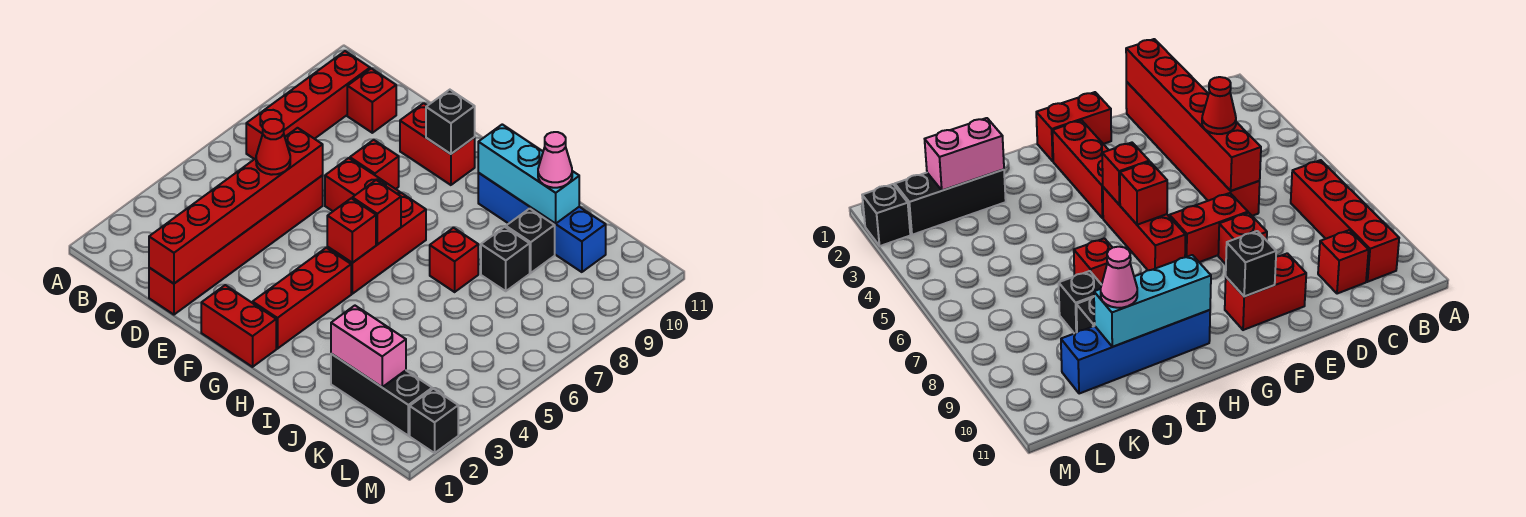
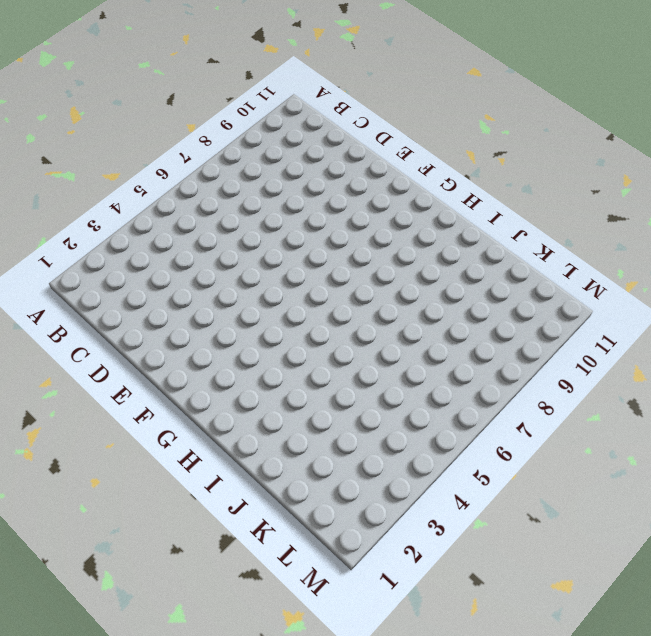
none -> red brick B7:B10 level 1
none -> red brick C10 level 1
none -> red brick D1:D6 level 1

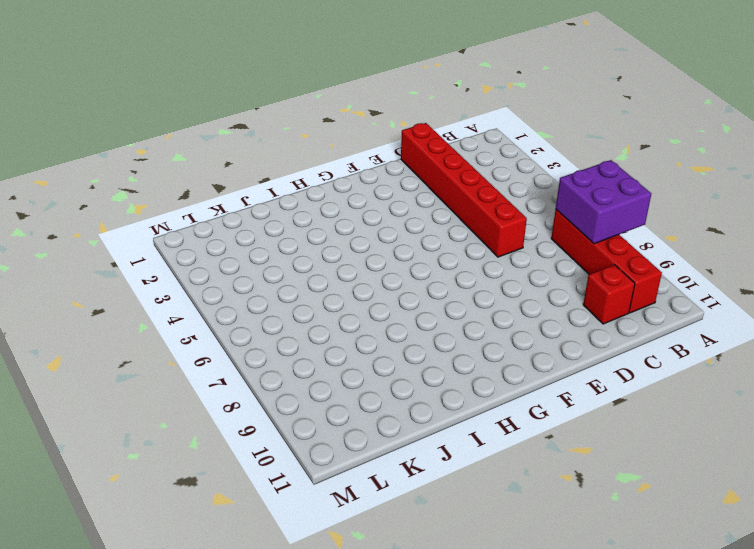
purple brick A7:B8 level 2 -> none
none -> red brick E7:F7 level 1
none -> red brick E8 level 1
none -> red brick E10:F10 level 1

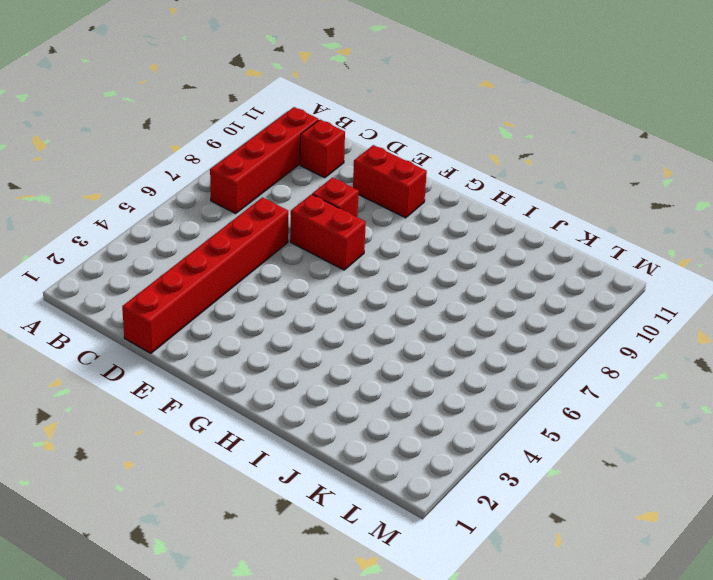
none -> red brick F1:G1 level 1
none -> red brick G2:G4 level 1
none -> red brick G5:G7 level 1

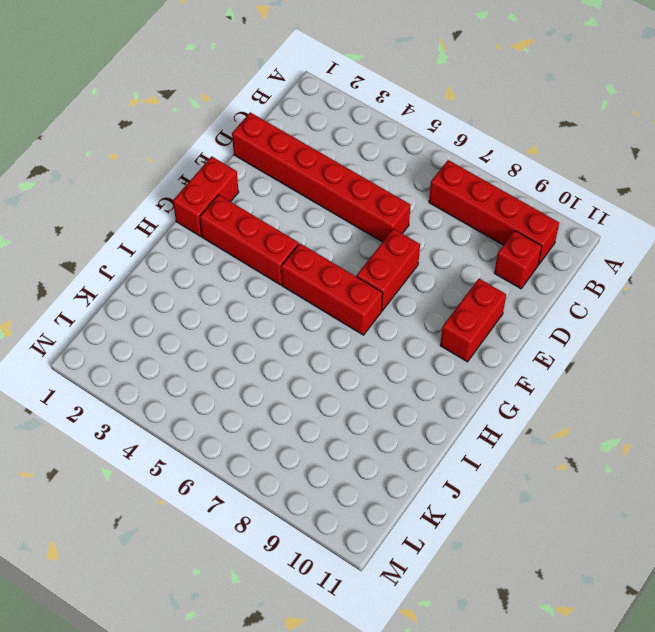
none -> red brick E8 level 1
none -> blue brick H10:K10 level 1
none -> red brick I7 level 1

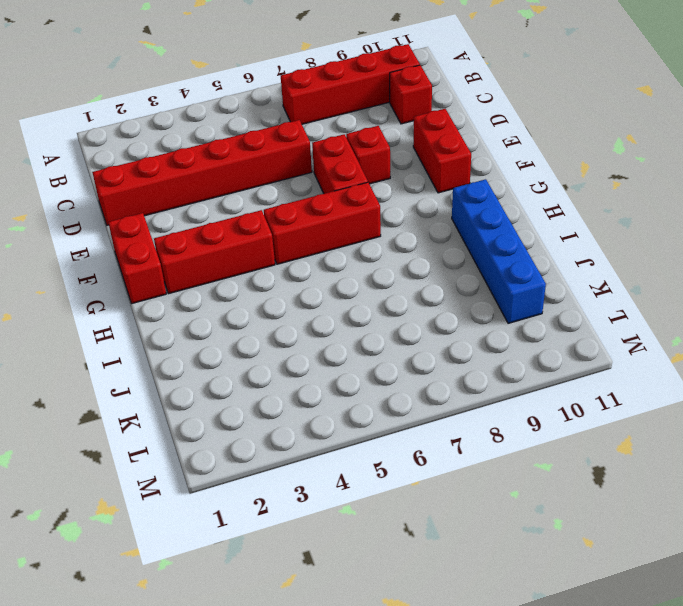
none -> red brick I7 level 1
none -> black brick J2:L2 level 1
none -> black brick J8 level 1

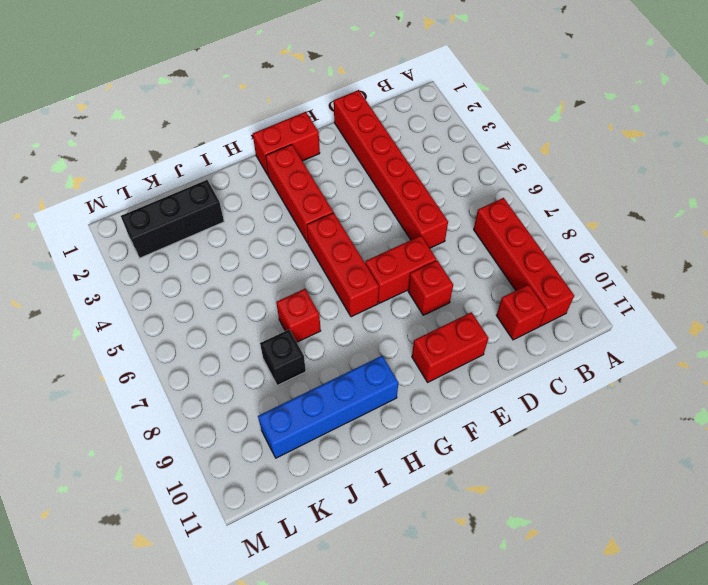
none -> black brick J9 level 1
none -> black brick M2 level 1
none -> red brick D1:D6 level 2

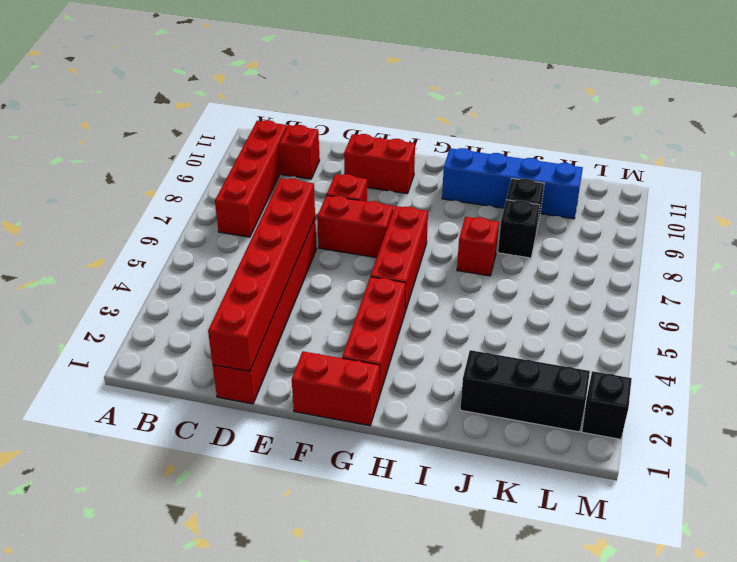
none -> black brick F10 level 2
none -> red brick G5 level 2
none -> red brick G6 level 2

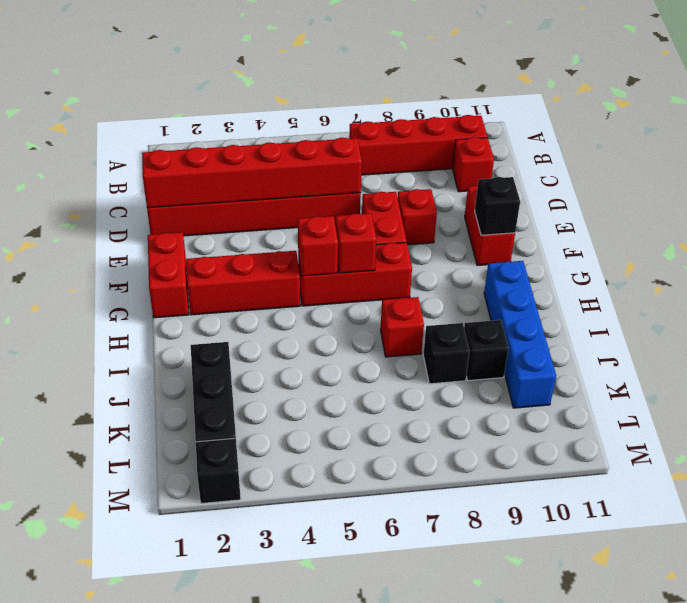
none -> cyan brick H10:J10 level 2
none -> pink brick J2:K2 level 2
none -> red cone D5 level 3

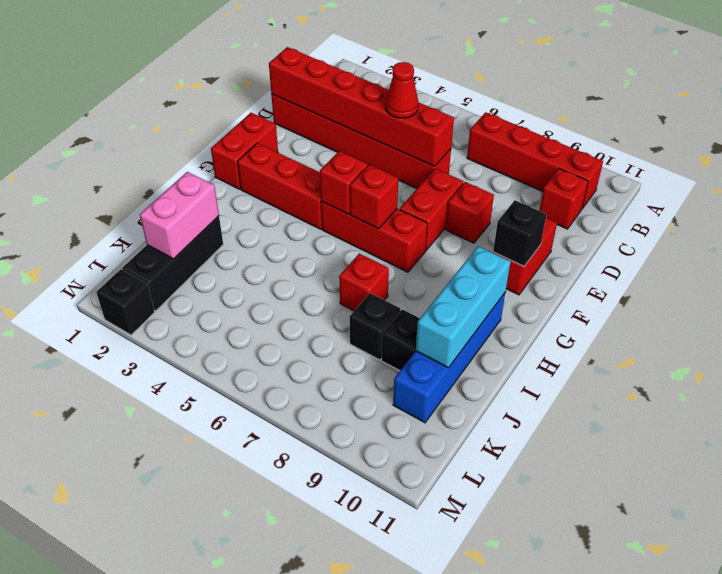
none -> pink cone J10 level 3

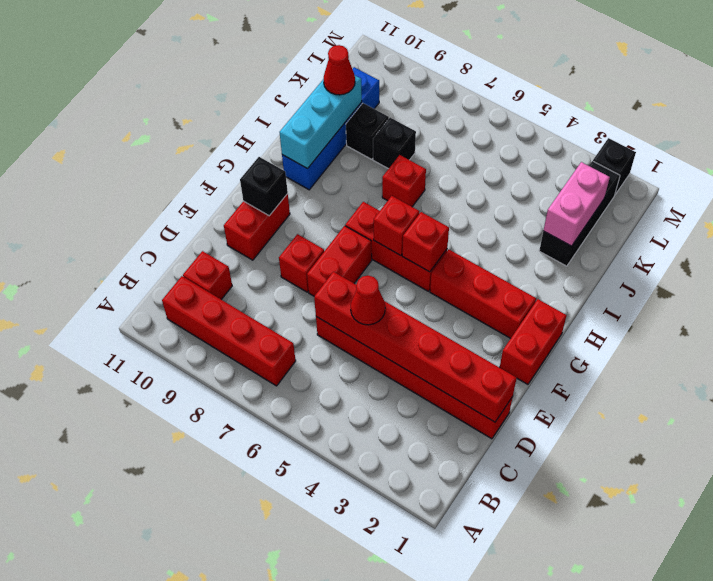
red cone J10 level 3 -> pink cone J10 level 3

